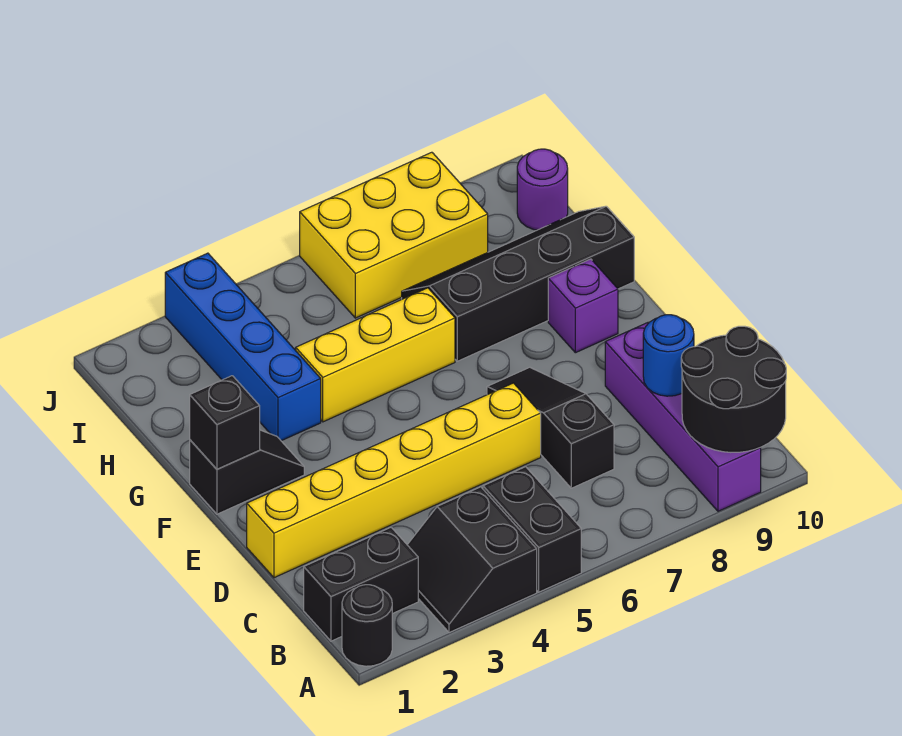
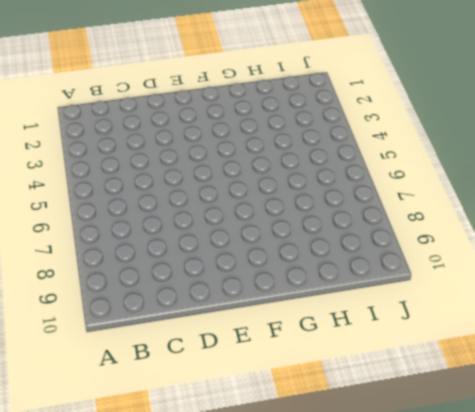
none -> black round brick A1 level 1
none -> black slope A3:B4 level 1 top 4
none -> black brick A5:B5 level 1

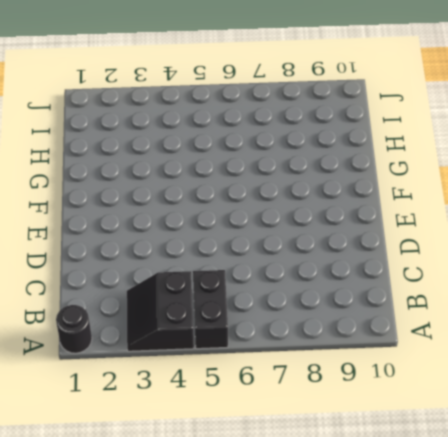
none -> purple brick A9:D9 level 1
none -> black brick B1:B2 level 1
none -> black slope C7:E7 level 1 top C

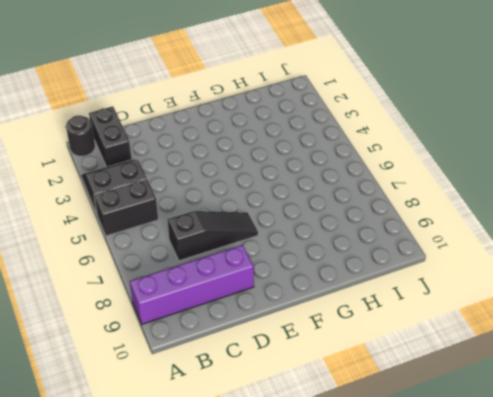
none -> yellow brick D1:D6 level 1
none -> black slope F1:F2 level 1 top 1
none -> purple brick F9 level 1

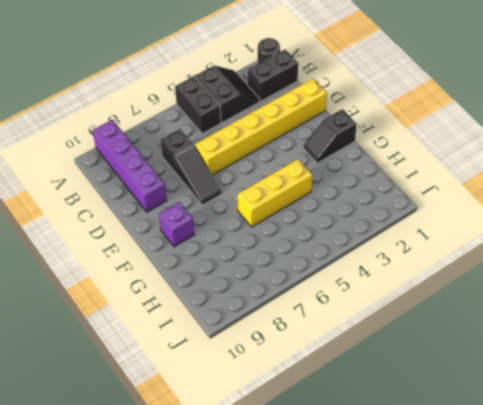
none -> blue brick G3:J3 level 1
none -> black slope G7:H10 level 1 top G
none -> yellow brick I6:J8 level 1

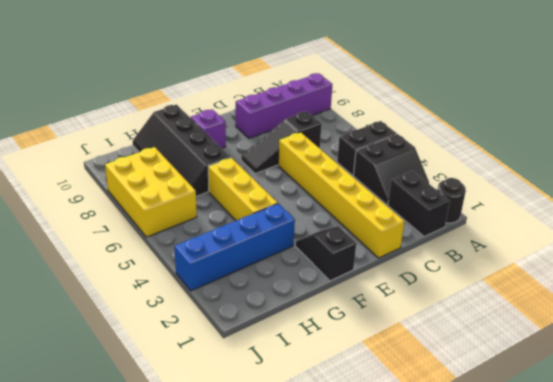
none -> purple round brick I10 level 1
none -> black round brick A9:B10 level 2
none -> blue round brick C9 level 2

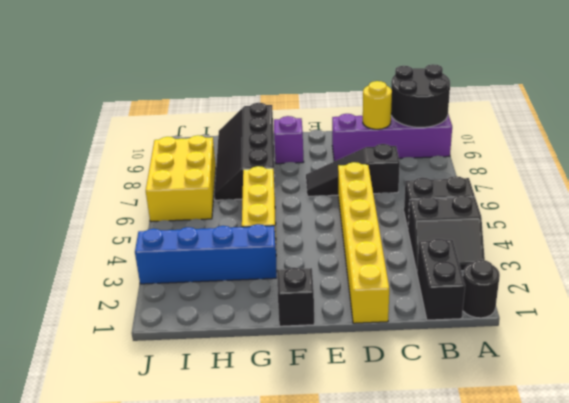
yellow round brick C9 level 2 -> blue round brick C9 level 2
none -> purple round brick I10 level 1
none -> black brick F1 level 2

